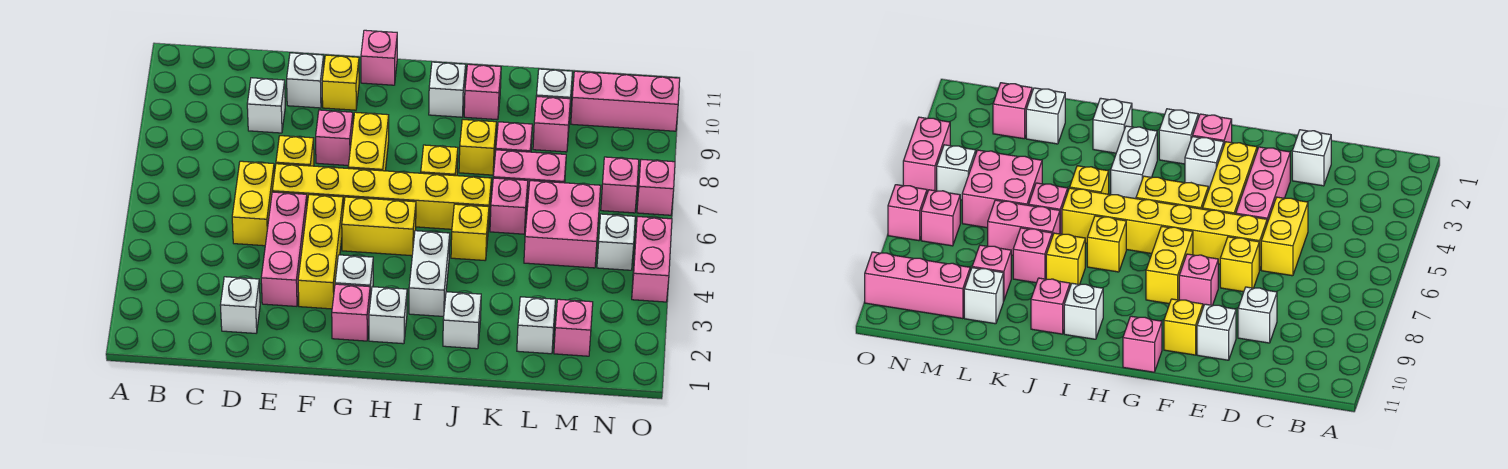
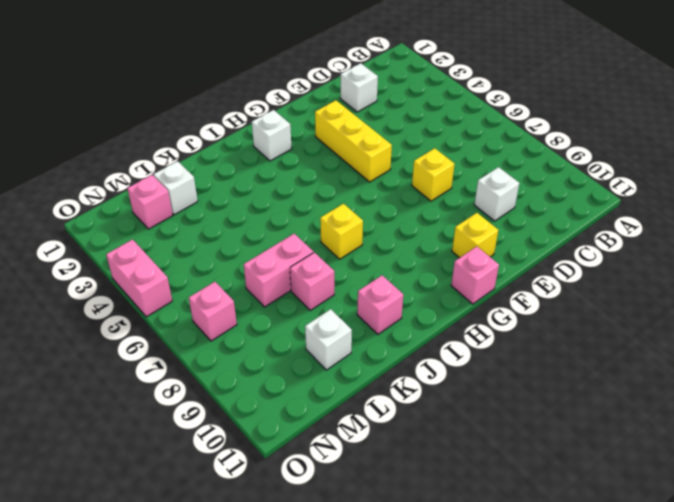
none -> yellow brick D5:D6 level 1
none -> pink brick E3:E5 level 1
none -> yellow brick E6:J6 level 1
none -> white brick E10 level 1

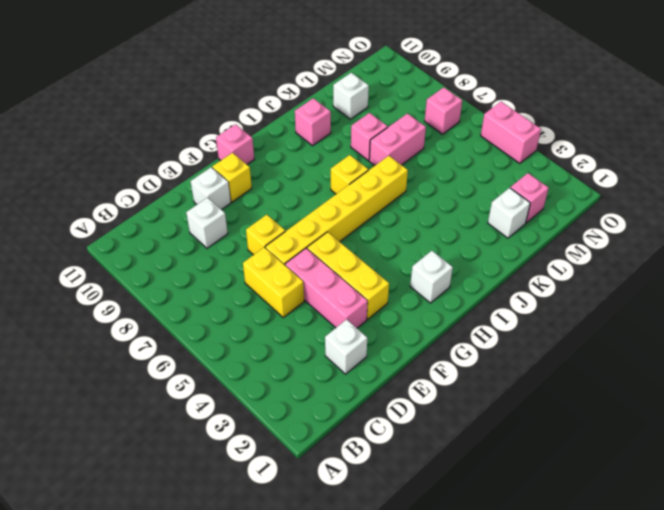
none -> pink brick F8 level 1
none -> pink brick G2 level 1
none -> white brick G3 level 1
none -> yellow brick G5:H5 level 1

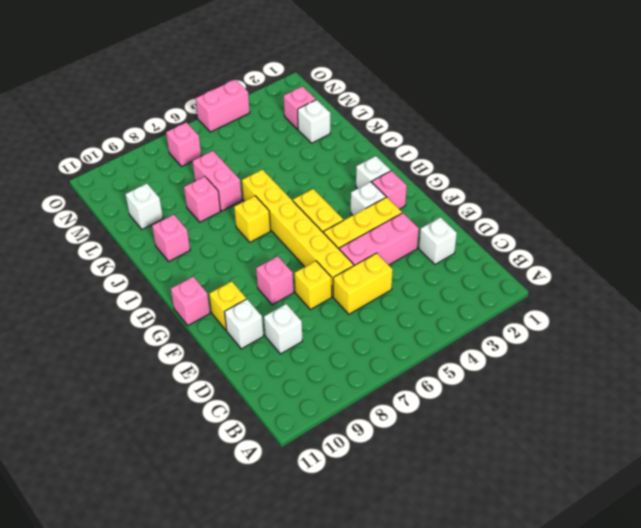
none -> yellow brick G7:G8 level 1
none -> white brick I3:I4 level 1
none -> white brick I10 level 1
none -> white brick J2 level 1

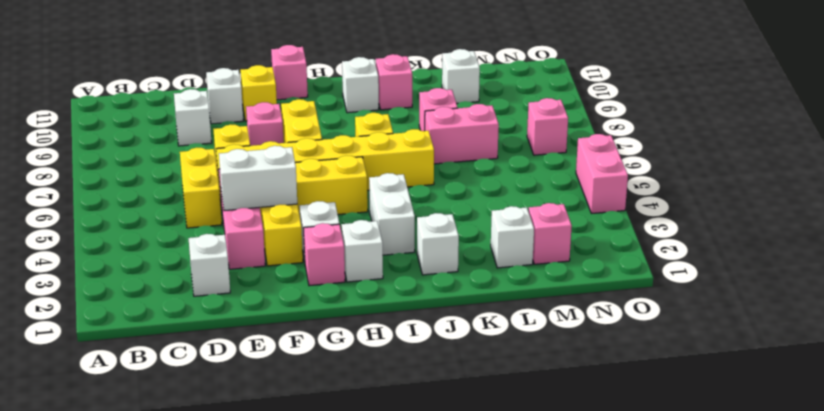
white brick E4:F4 level 2 -> none
none -> yellow brick J5 level 1
none -> yellow brick J8 level 1
none -> pink brick K6 level 1
none -> pink brick L5:M6 level 1

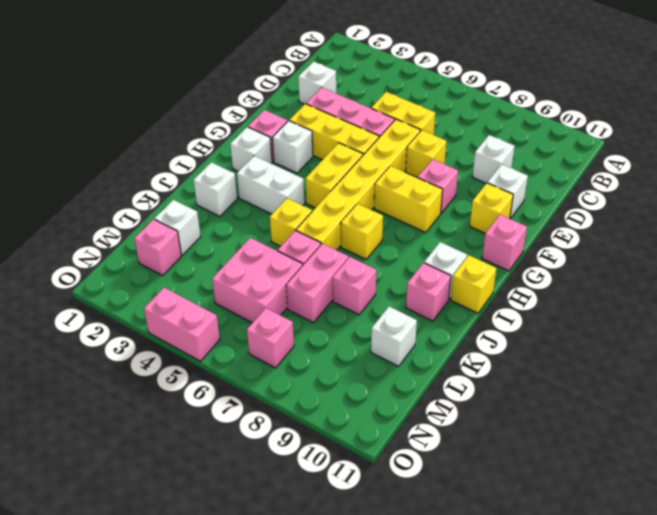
yellow brick I11 level 1 -> yellow brick J8 level 1
none -> pink brick L9 level 1
none -> pink brick M10:O10 level 1
none -> white brick N5 level 1
none -> pink brick O7 level 1

